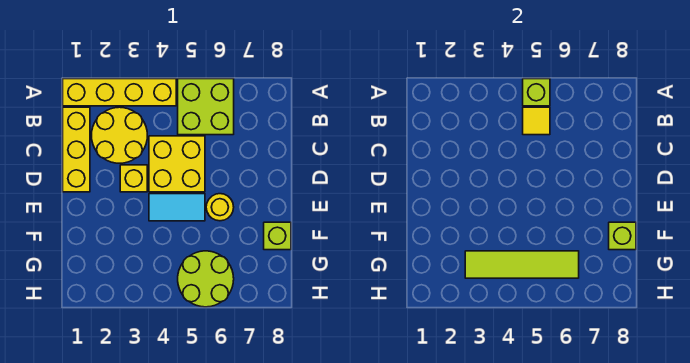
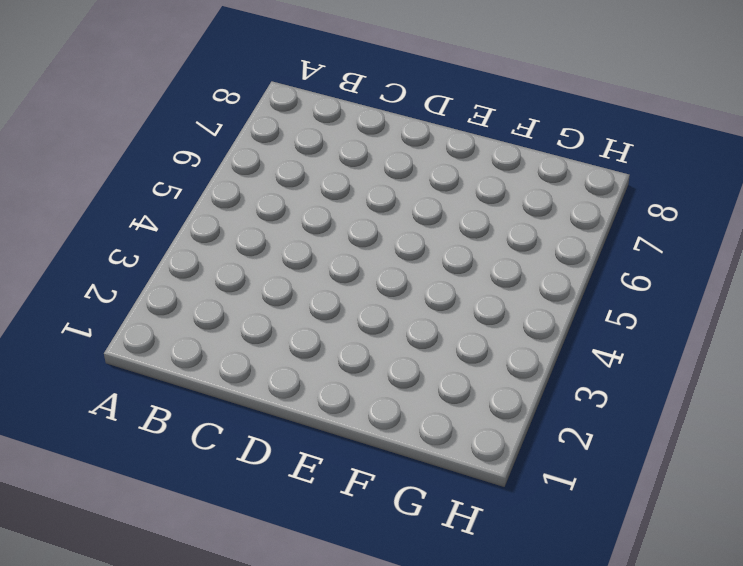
none -> yellow brick A1:A4 level 1
none -> lime brick A5:B6 level 1
none -> yellow brick B1:D1 level 1

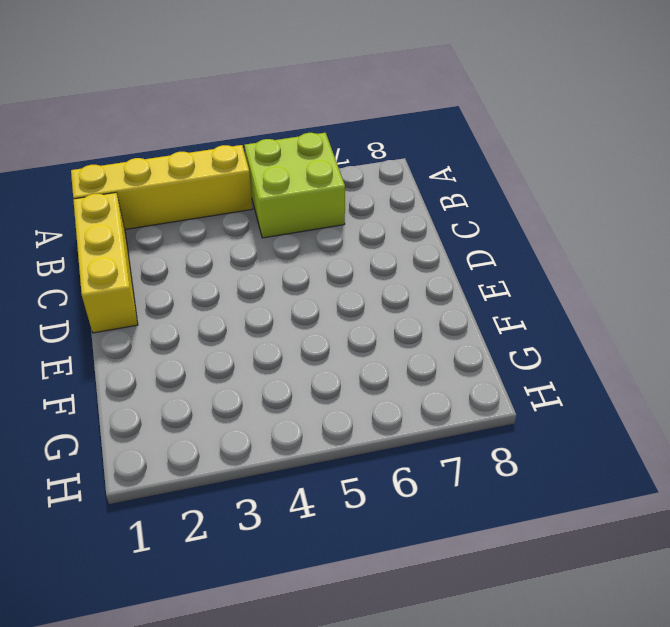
none -> yellow round brick B2:C3 level 1
none -> yellow brick C4:D5 level 1
none -> yellow brick D3 level 1

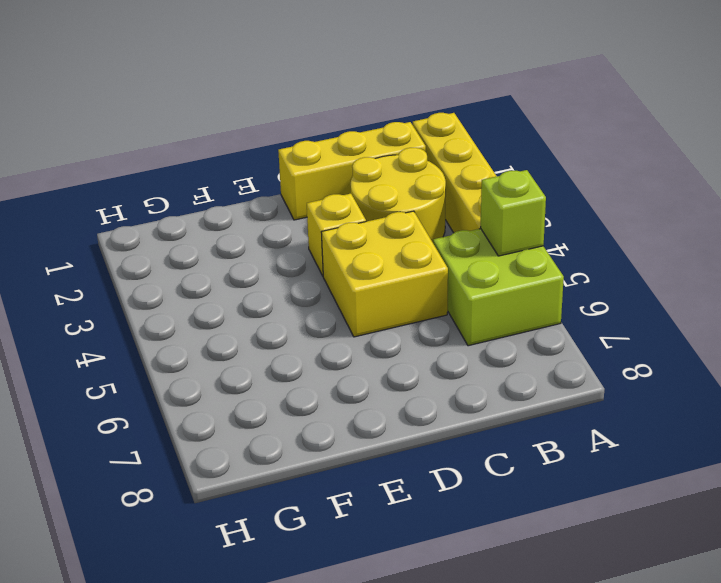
none -> cyan tile E4:E5 level 1
none -> yellow round brick E6 level 1
none -> lime brick F8 level 1

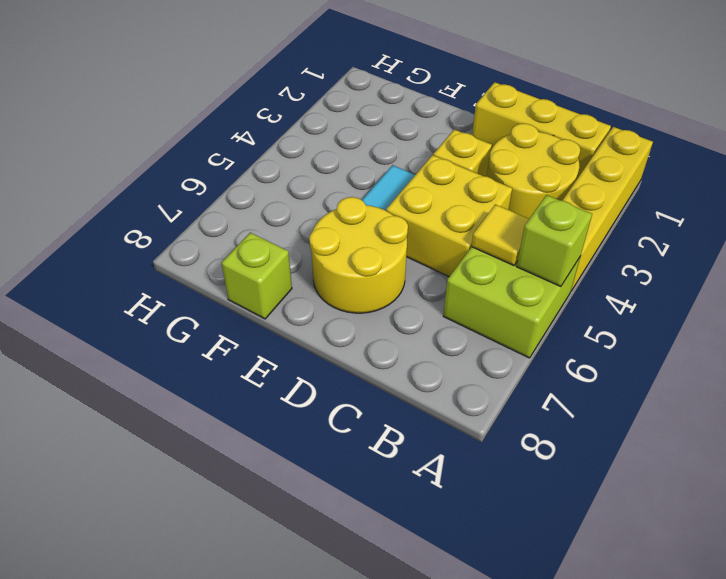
yellow round brick D6:E7 level 1 -> yellow round brick E6 level 1
none -> lime round brick G5:H6 level 1
none -> lime brick F8 level 2
none -> lime tile G3:G6 level 2

